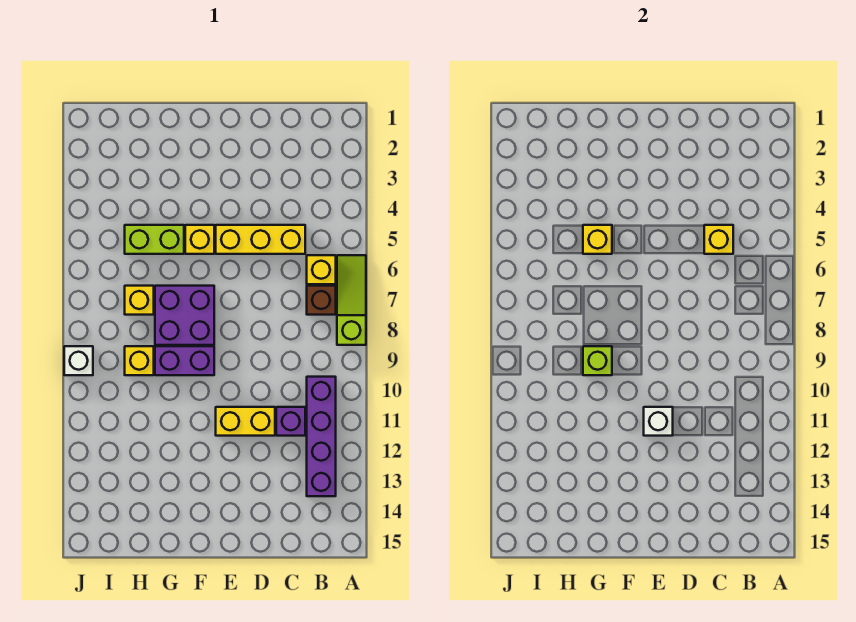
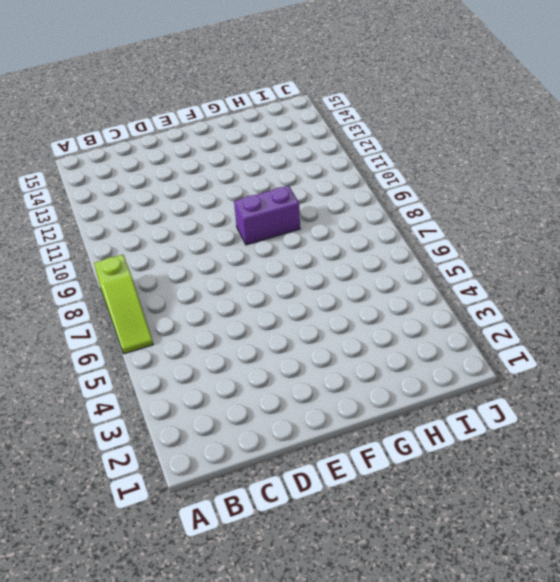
none -> yellow brick B6 level 1
none -> brown brick B7 level 1
none -> purple brick B10:B13 level 1

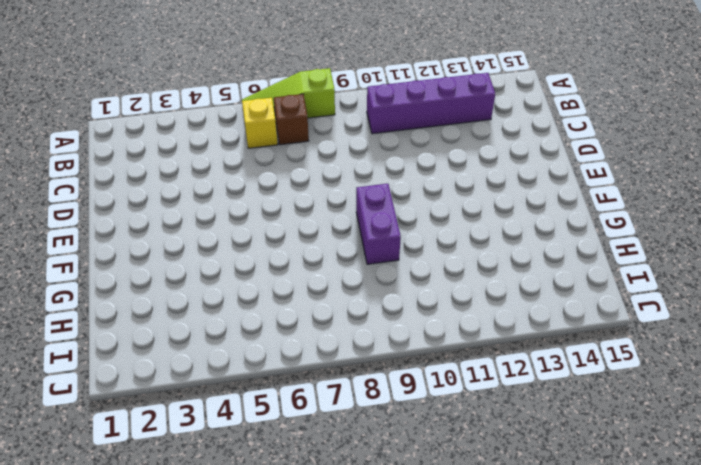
none -> yellow brick C5:E5 level 1
none -> purple brick C11 level 1
none -> yellow brick D11:E11 level 1

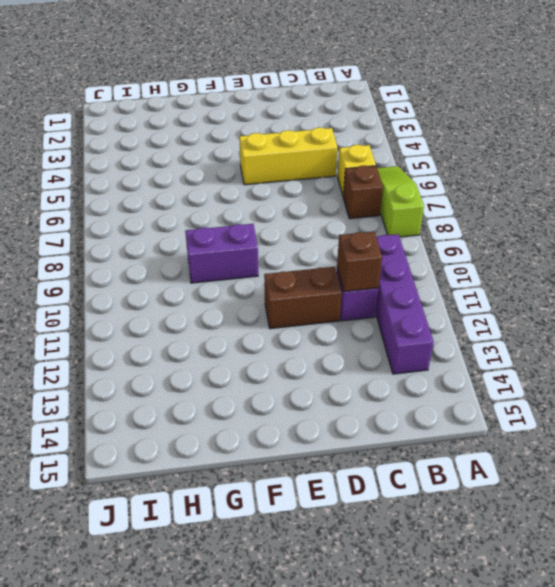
brown brick C11 level 2 -> none
brown brick D11:E11 level 1 -> yellow brick D11:E11 level 1
none -> yellow brick F5 level 1
none -> purple brick F7:G8 level 1
none -> lime brick G5:H5 level 1

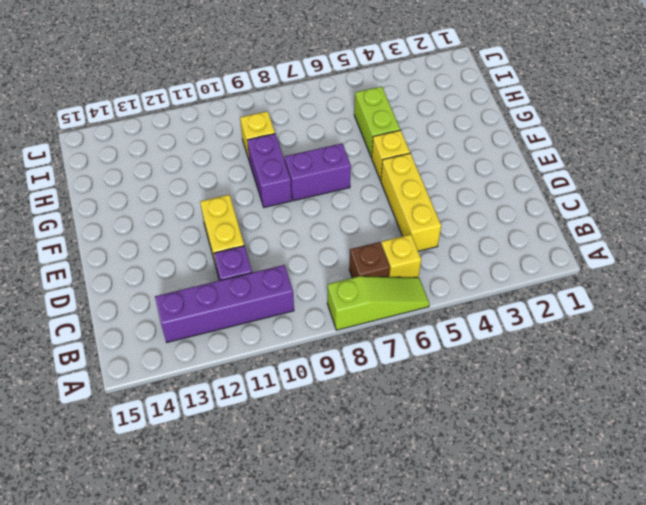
purple brick F7:F8 level 1 -> purple brick F7:G8 level 1
none -> yellow brick H7 level 1
none -> white brick J9 level 1
none -> yellow brick C5 level 2

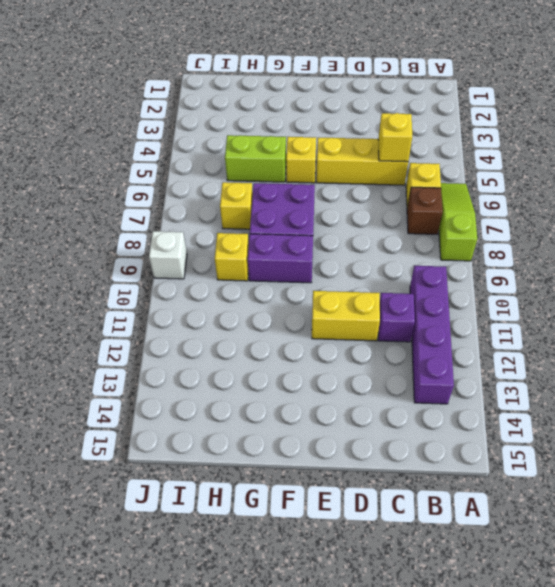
none -> white brick E11 level 2
none -> yellow brick G5 level 2
none -> lime brick G9 level 2

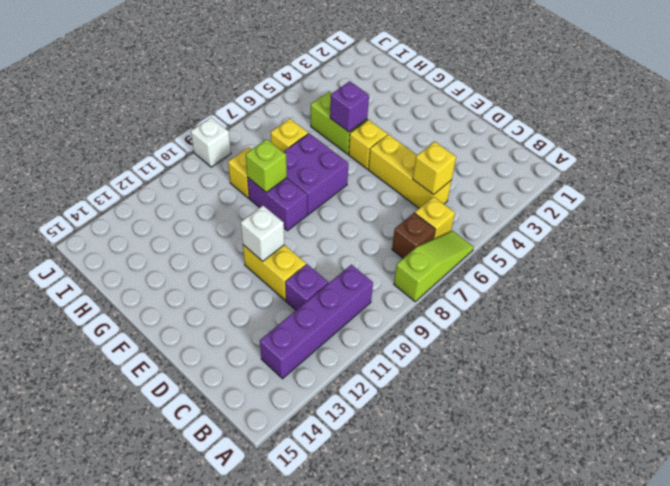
purple brick G5 level 2 -> yellow brick G5 level 2

